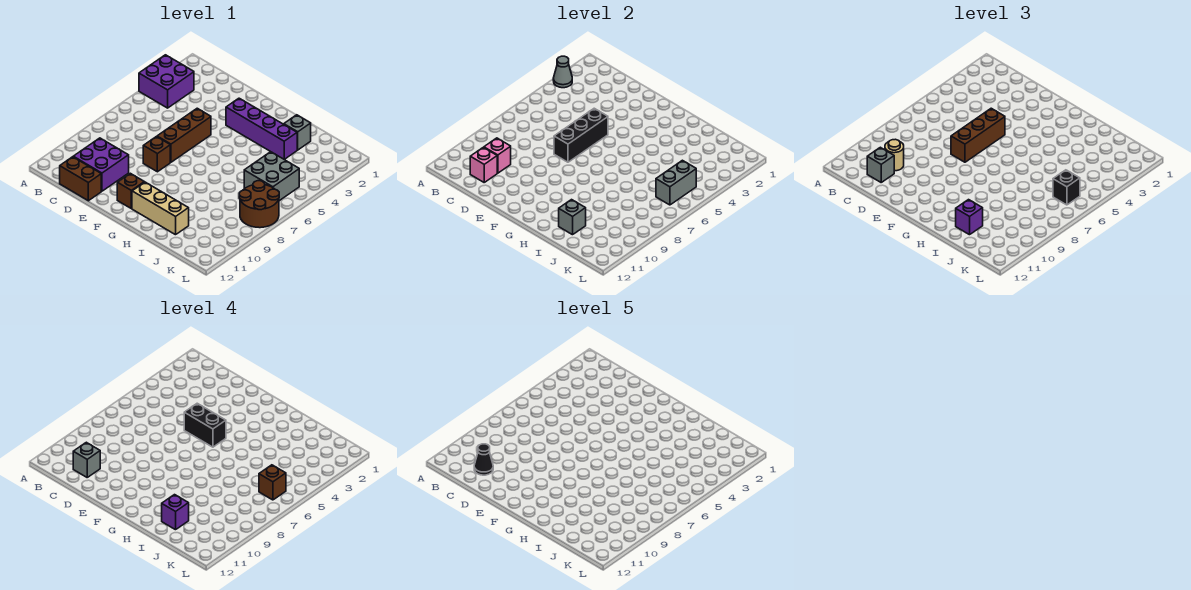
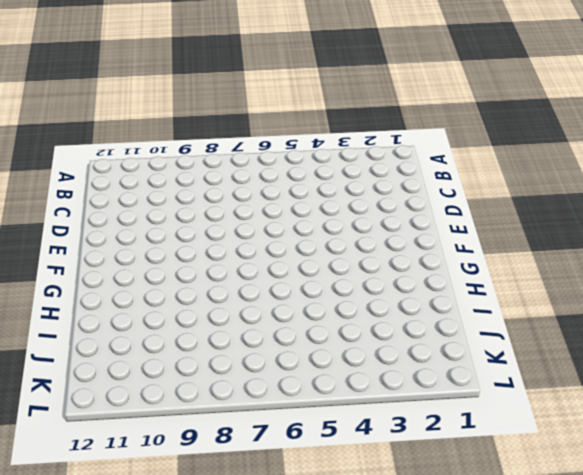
none -> purple brick A3:B4 level 1
none -> purple brick C10:D11 level 1
none -> brown brick C12:D12 level 1

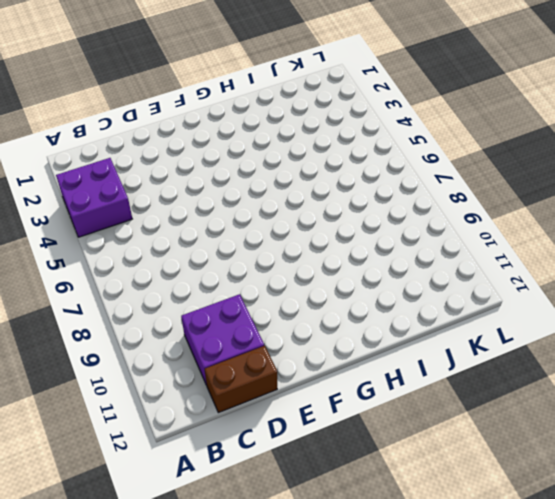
none -> brown brick E5:E7 level 1
none -> brown brick E8 level 1
none -> purple brick F3:I3 level 1

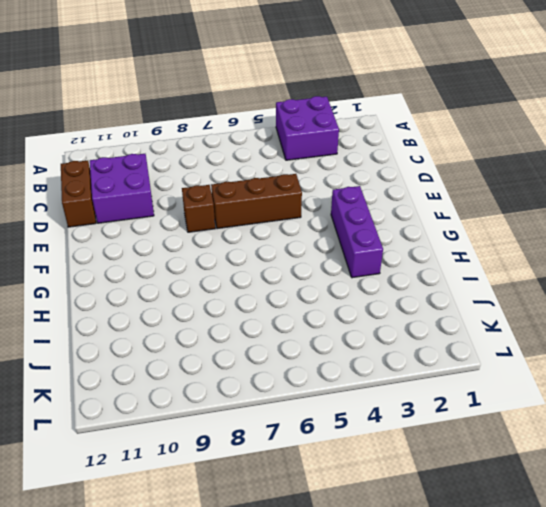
purple brick F3:H3 level 1 -> purple brick F3:I3 level 1
none -> brown brick F11 level 1
none -> tan brick G11:I11 level 1
none -> grey brick I2 level 1

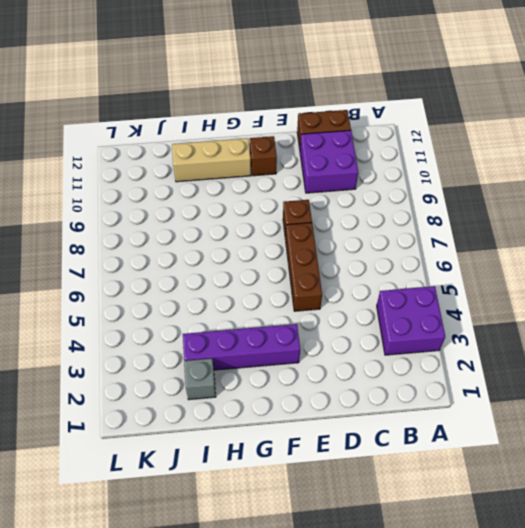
none -> grey brick J5:K6 level 1
none -> brown round brick K7:L8 level 1
none -> grey cone A3 level 2

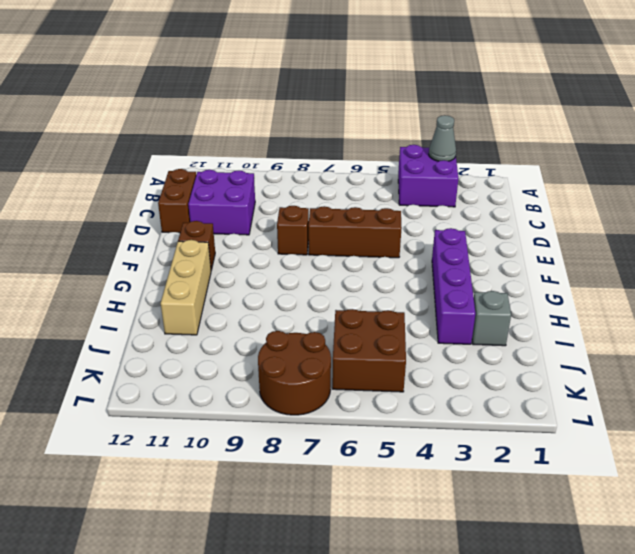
brown brick J5:K6 level 1 -> grey brick J5:K6 level 1
none -> pink brick C10 level 2
none -> pink brick C11 level 2
none -> black brick E5:E7 level 2

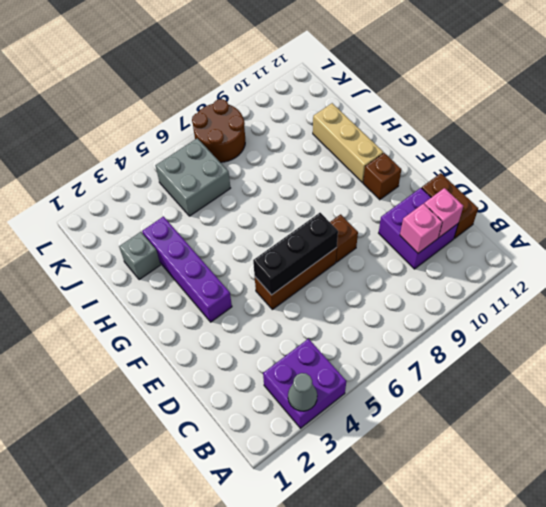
none -> grey brick I11 level 2
none -> grey brick K5:K6 level 2
none -> tan round brick C10 level 3

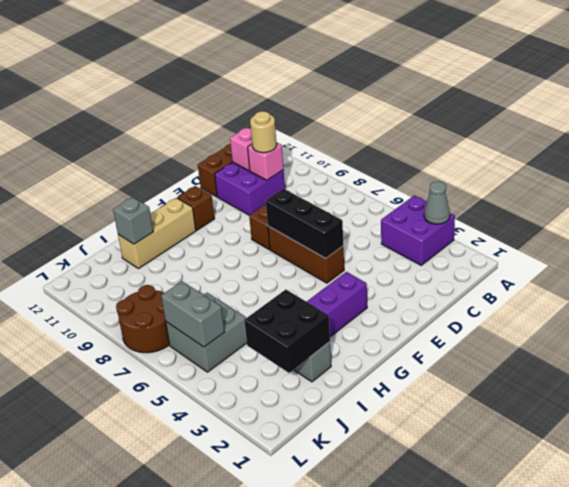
black brick I2:J3 level 2 -> none
none -> grey brick C11 level 3
none -> brown brick E5:E7 level 3
none -> purple brick I11 level 3

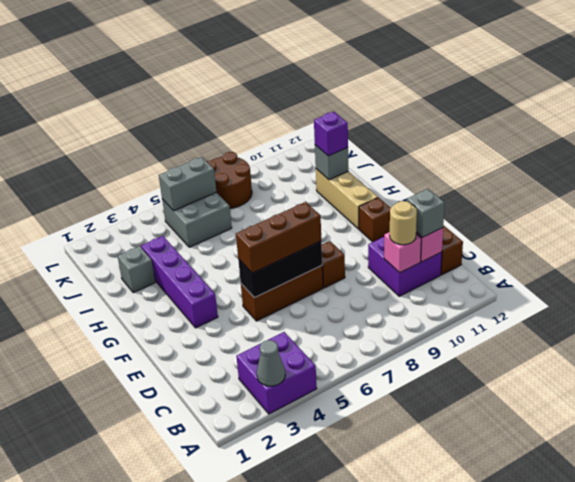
none -> black brick K6 level 3
none -> grey brick C11 level 4
none -> black brick E5:F5 level 4

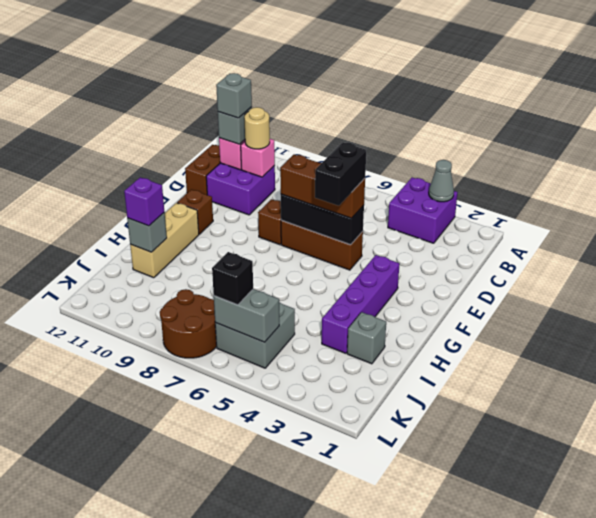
none -> purple brick I11 level 4
none -> brown brick K6 level 4
none -> black cone C11 level 5

